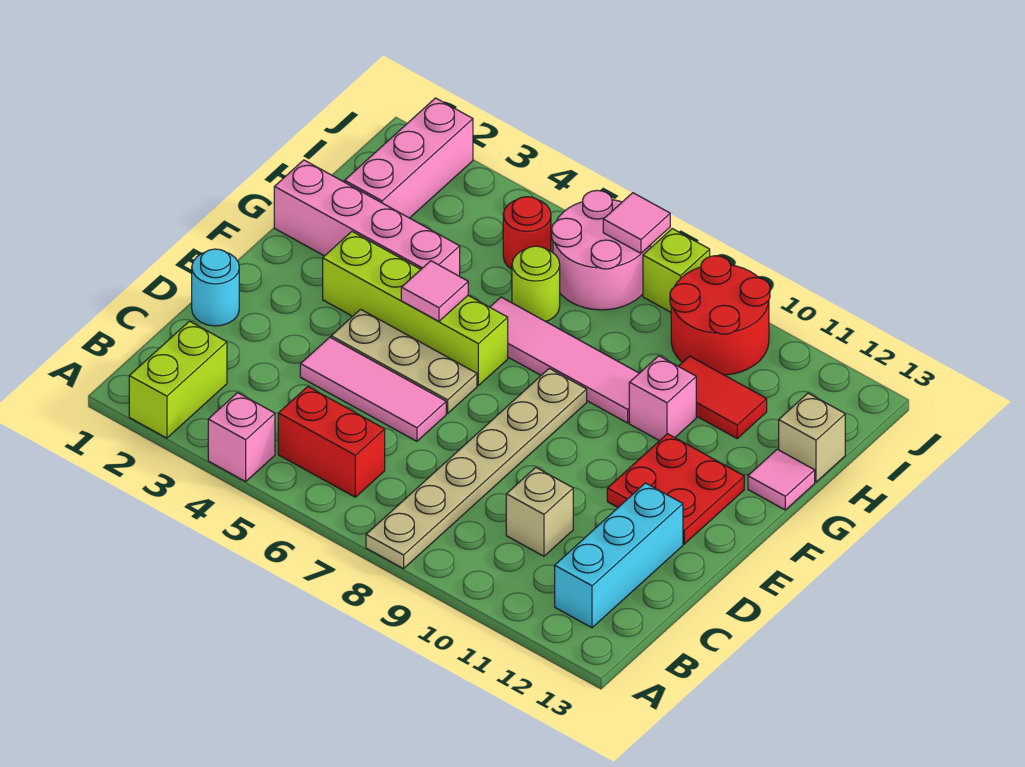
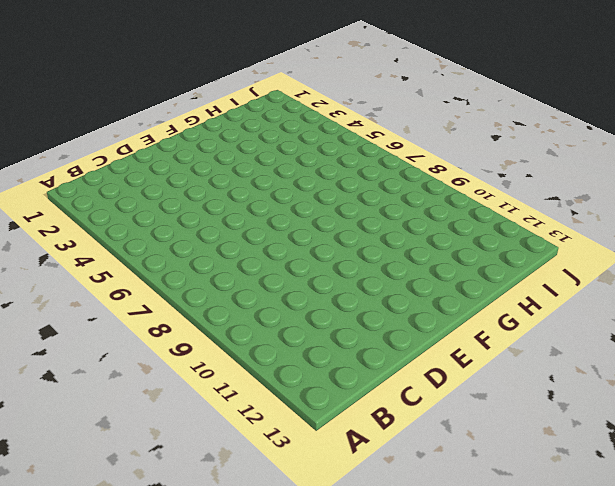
none -> lime brick A2:B2 level 1
none -> pink brick A4 level 1
none -> tan plate A8:F8 level 1

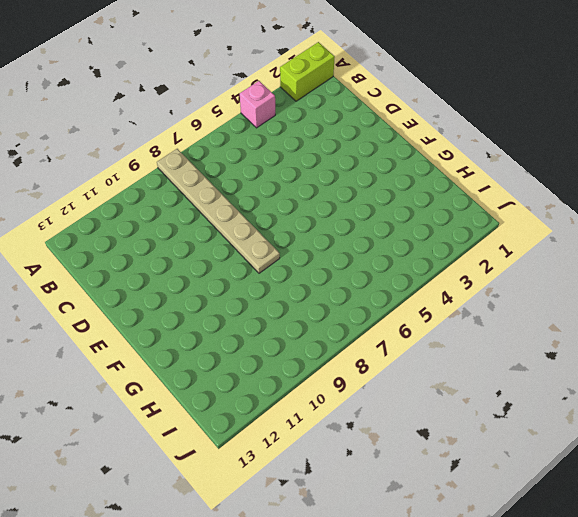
lime brick A1:A2 level 1 -> lime brick A2:B2 level 1
none -> red brick B5:B6 level 1
none -> cyan brick B12:D12 level 1
none -> tan brick C10 level 1

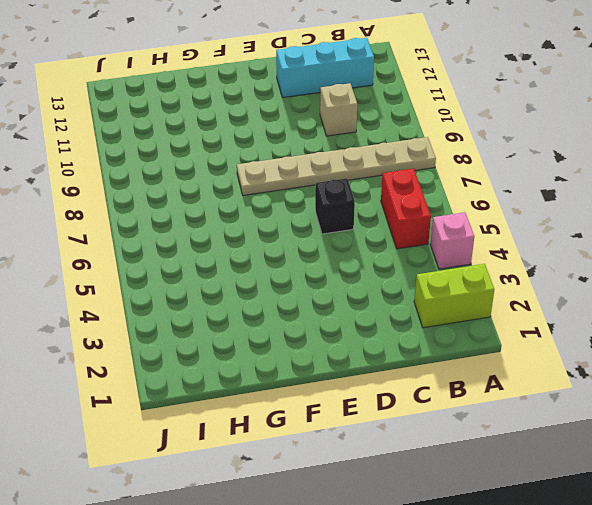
black brick D6 level 1 -> pink tile D4:D6 level 1
none -> cyan round brick D1 level 1
none -> tan plate E4:E6 level 1
none -> red plate E11:F12 level 1

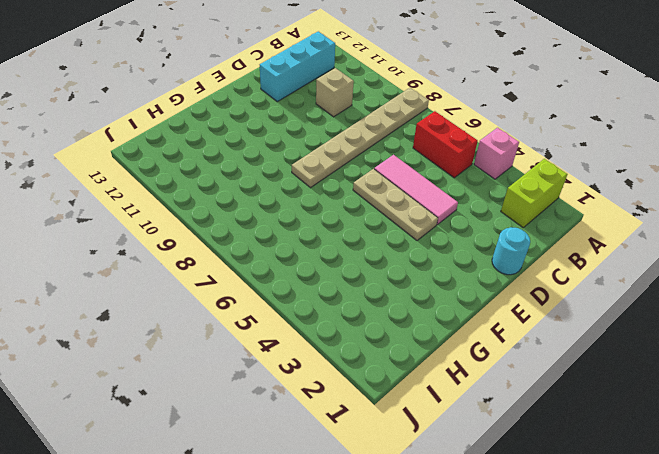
none -> red plate E11:F12 level 1
none -> lime brick F3:F6 level 1
none -> pink brick G1:G4 level 1

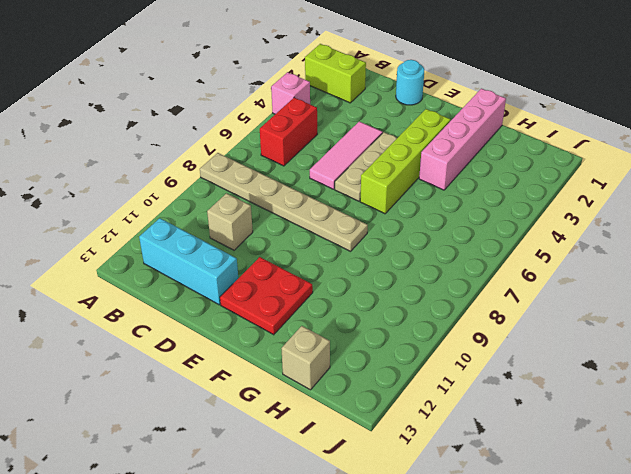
none -> pink tile G6:G9 level 1
none -> pink brick G10 level 1
none -> pink tile G13 level 1

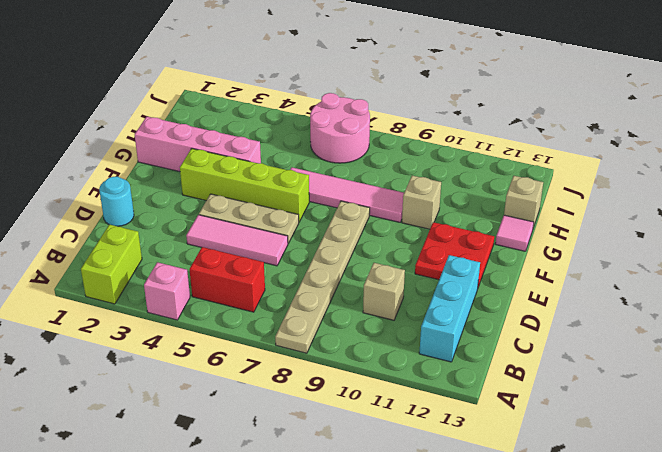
tan brick G10 level 1 -> pink brick G10 level 1
none -> pink brick H2:J2 level 1
none -> lime round brick H6 level 1
none -> red tile H10:H11 level 1

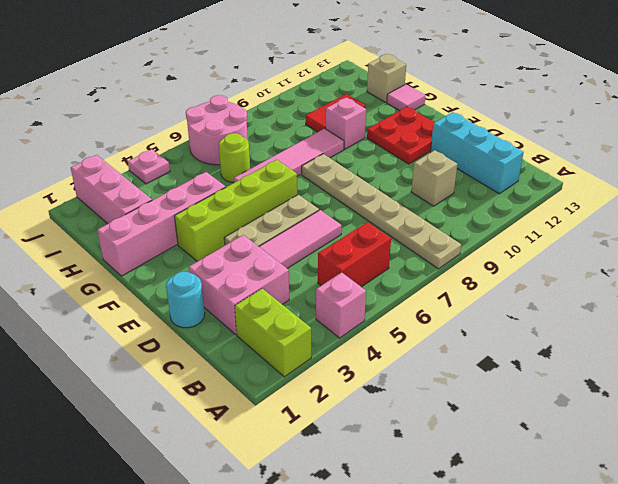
pink brick C2:D3 level 1 -> none
pink plate J4 level 1 -> none
none -> red round brick I5 level 1
none -> red round brick I9:J10 level 1
none -> lime brick J8 level 1

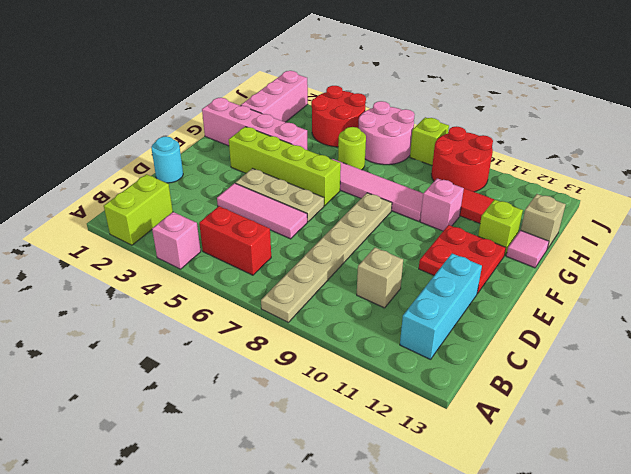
lime brick G12 level 1 -> none
red round brick I4:J5 level 1 -> red round brick I5 level 1
none -> pink tile F5 level 2
none -> pink tile J7 level 2

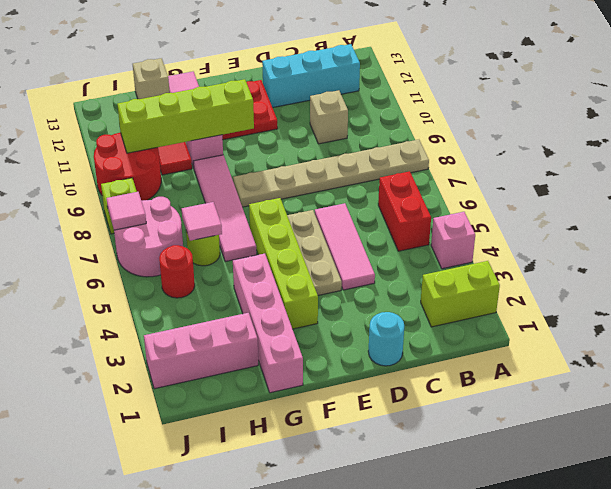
lime brick F10:I10 level 2 -> none
pink tile H6 level 2 -> pink tile F5 level 2

